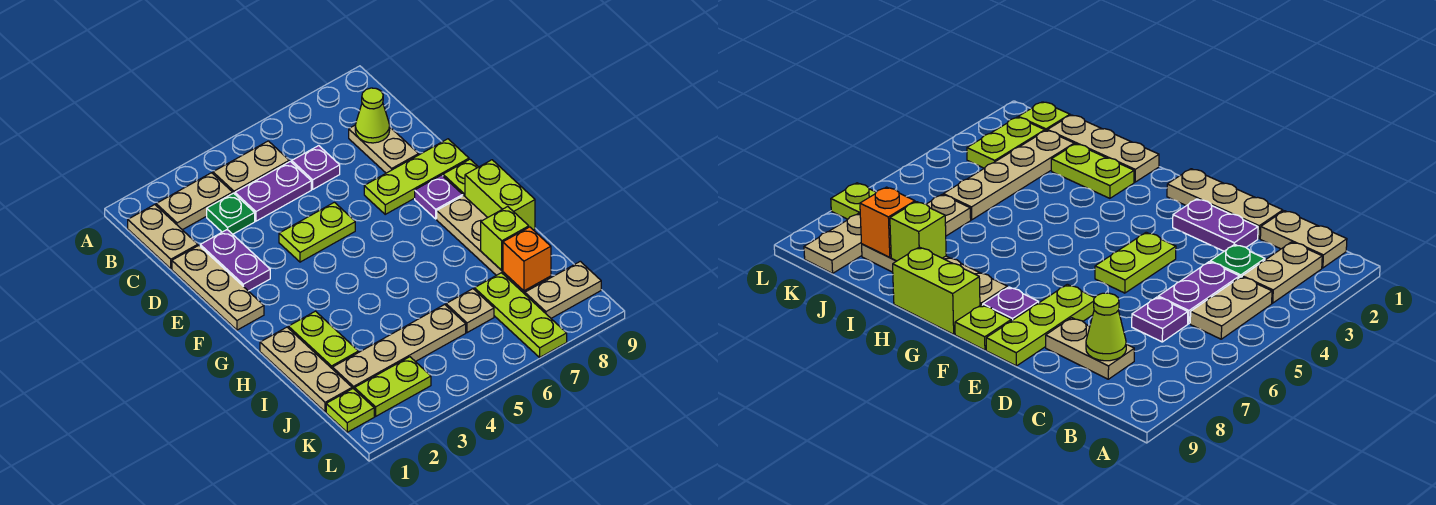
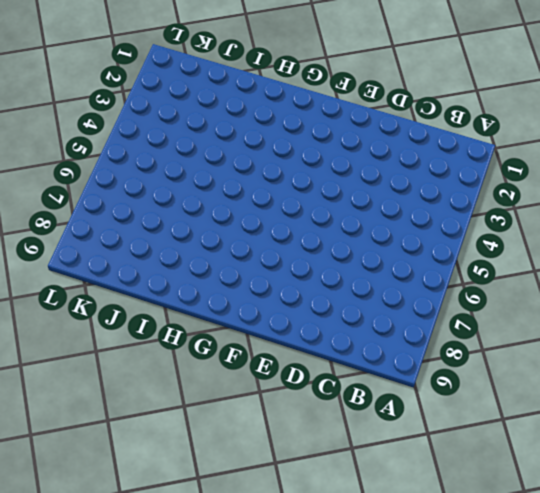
none -> tan plate B1:C1 level 1
none -> tan plate B2:B3 level 1
none -> tan plate B4:B5 level 1

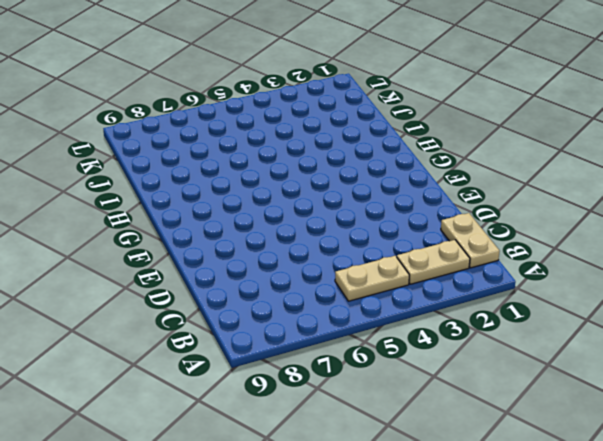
none -> green plate C3 level 1
none -> purple plate C4:C5 level 1
none -> purple plate C6 level 1

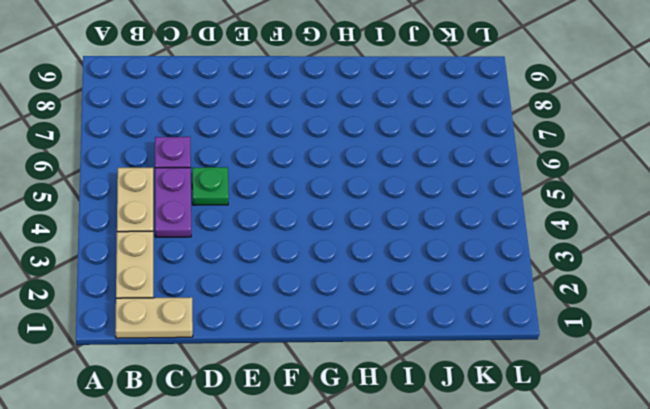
green plate D5 level 1 -> green plate C3 level 1
none -> tan plate C8:D8 level 1
none -> tan plate D1:F1 level 1
none -> purple plate D2:E2 level 1

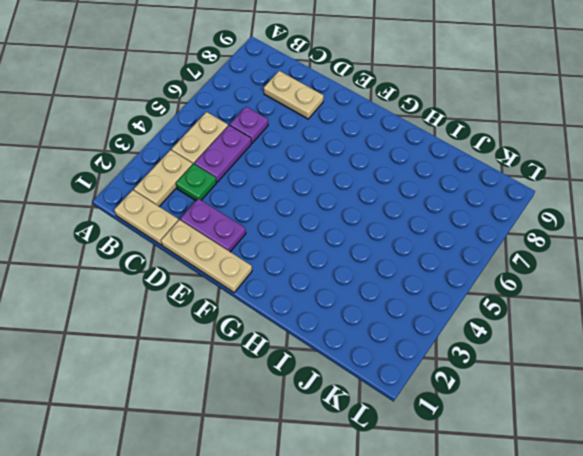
none -> lime plate E4:E5 level 1
none -> lime plate E7:E9 level 1
none -> purple plate F8 level 1

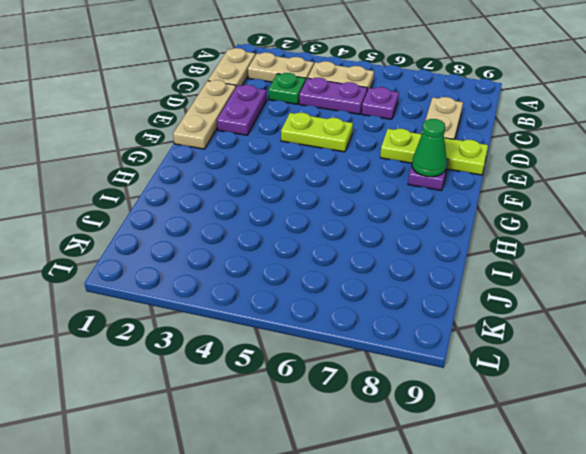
green cone F8 level 2 -> none
none -> lime plate F9 level 1
none -> tan plate G8:J8 level 1
none -> lime brick G9:H9 level 1

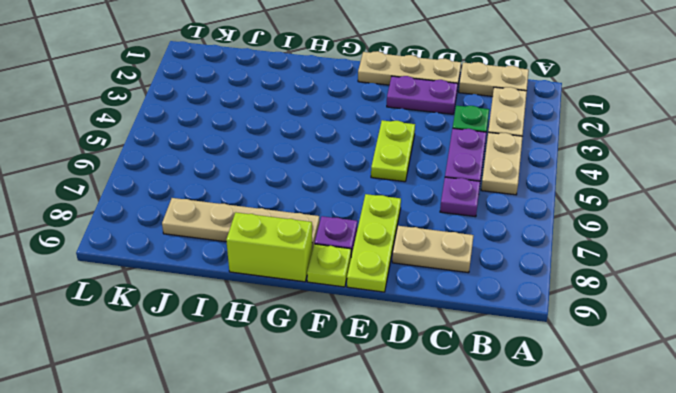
none -> tan plate H1:J1 level 1
none -> lime plate H2:I2 level 1
none -> tan plate J2:J5 level 1

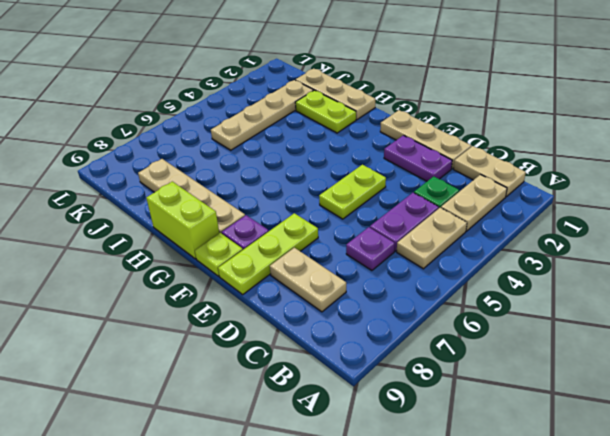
none -> tan plate J6 level 1
none -> lime plate J7:L7 level 1
none -> lime plate K1 level 1

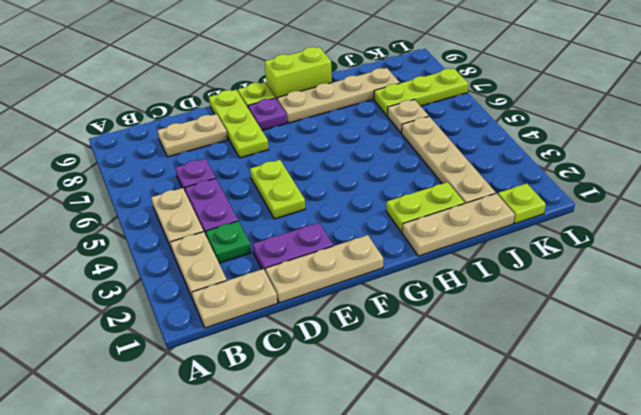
none -> lime plate K2:K3 level 1
none -> tan plate K8:K9 level 1
none -> lime cone C8 level 2

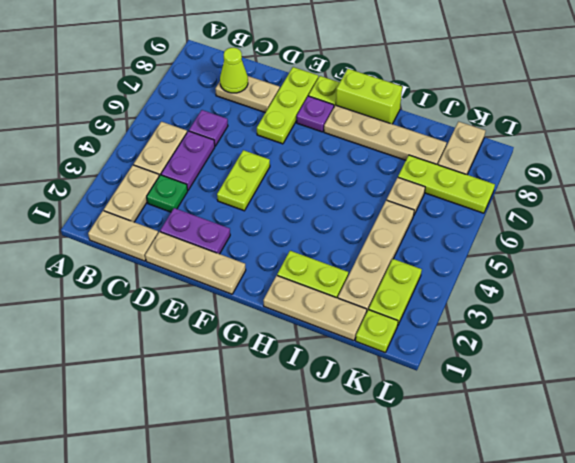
none -> lime brick I8 level 2
none -> orange brick J8 level 2

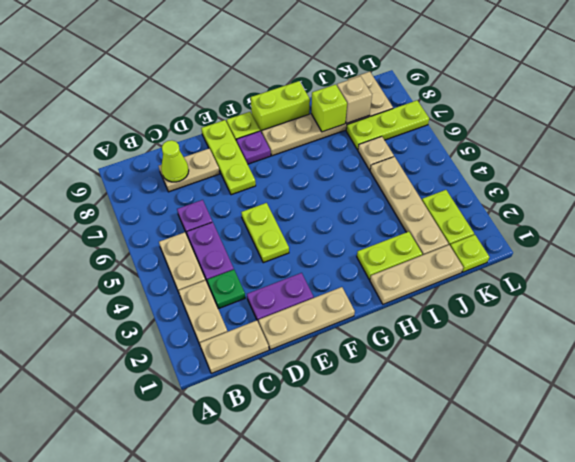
tan brick J8 level 2 -> orange brick J8 level 2

